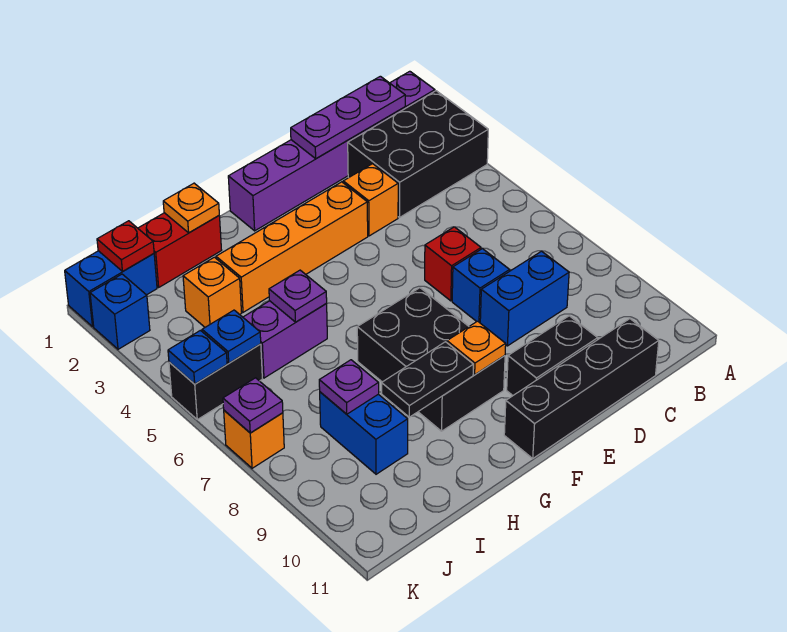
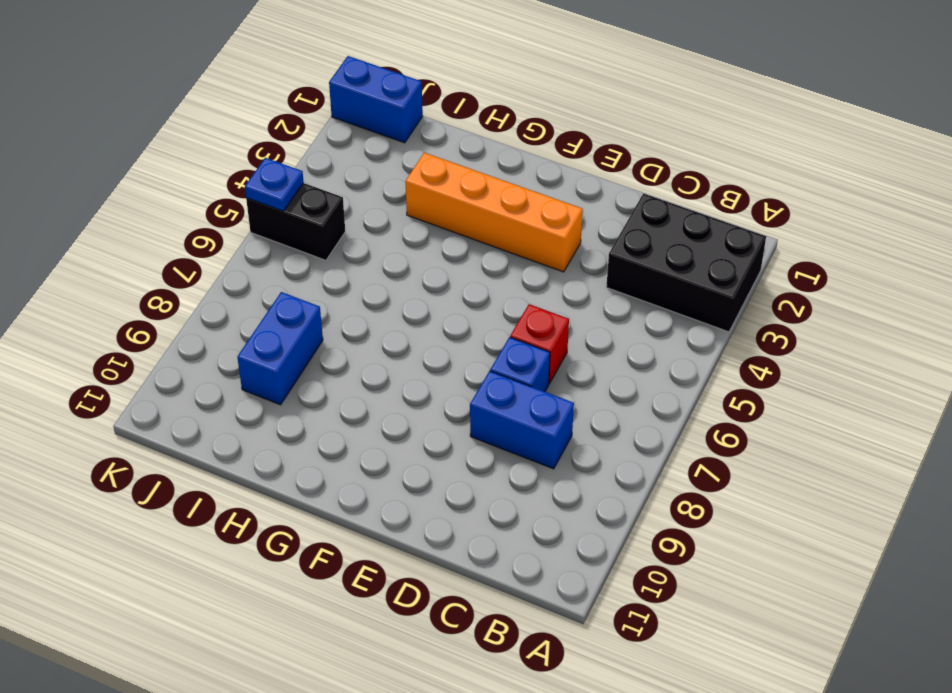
none -> purple brick A1:F1 level 1
none -> black brick C11:F11 level 1
none -> orange brick D3 level 1

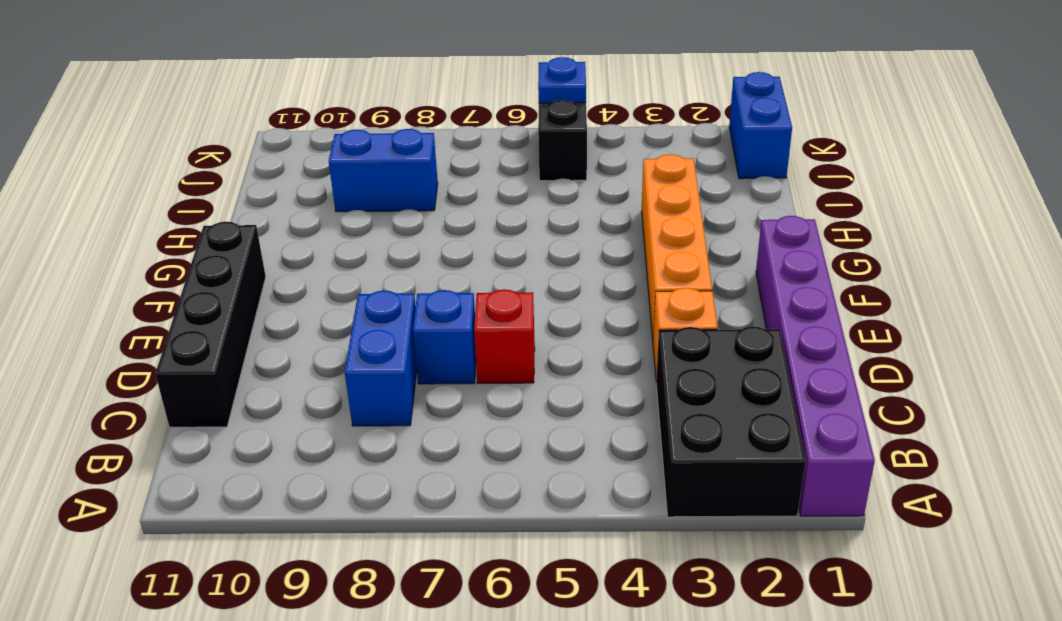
none -> black brick D10:E10 level 1
none -> black brick F7:G9 level 1
none -> red brick H1:I1 level 1

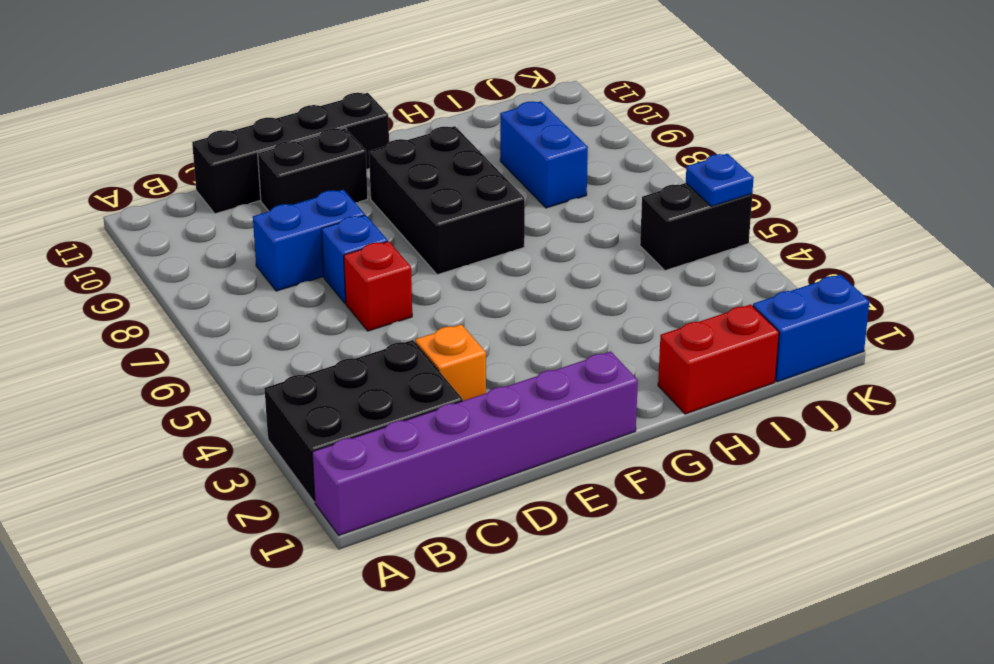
none -> orange brick E3:H3 level 1
none -> purple brick H5:I5 level 1
none -> orange brick I3 level 1

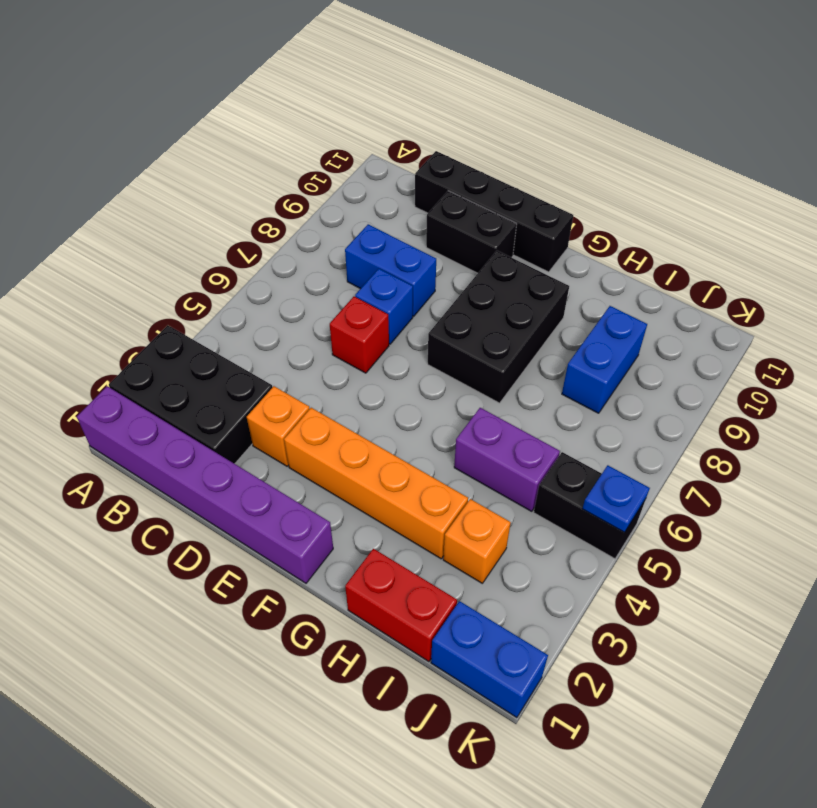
none -> blue brick K2 level 1
none -> orange brick K7 level 1
none -> purple plate B1:D1 level 2

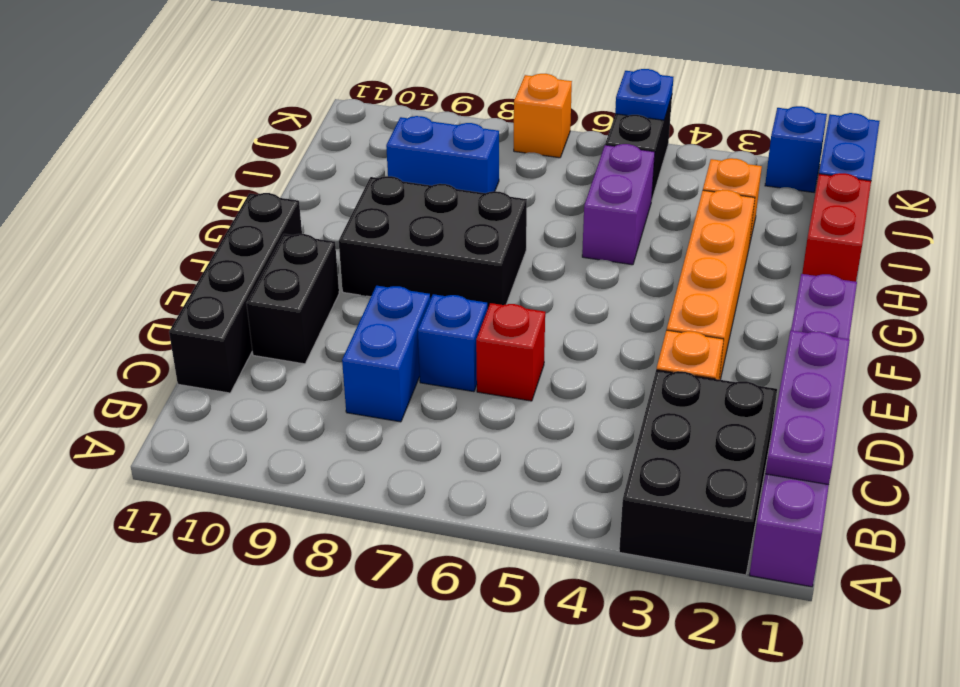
none -> orange plate F9 level 2
none -> black plate G9:H9 level 2
none -> orange plate H1 level 2

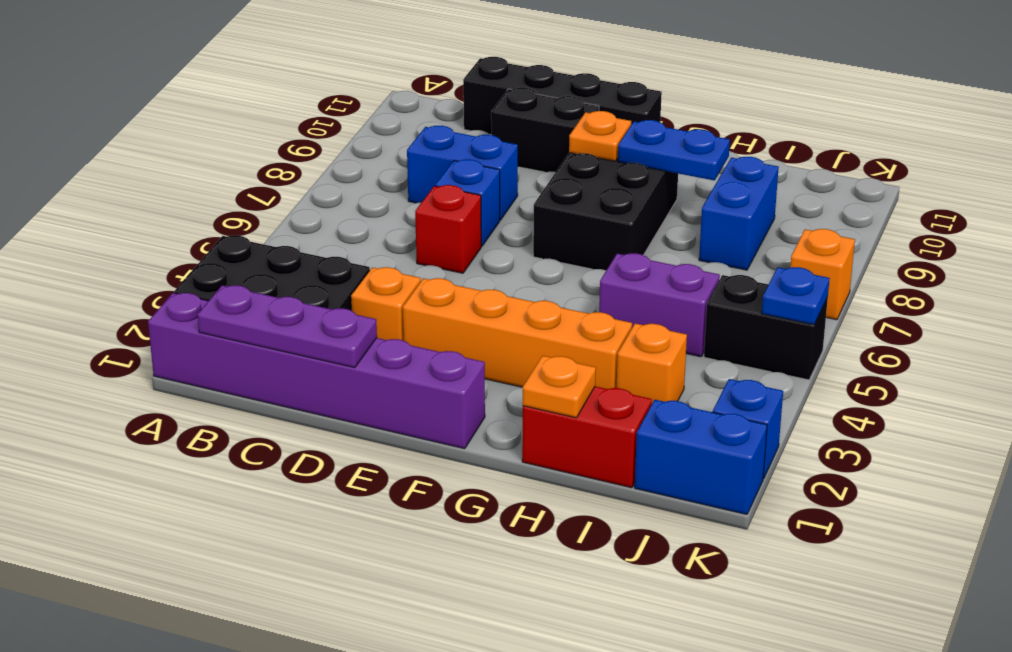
blue plate G9:H9 level 2 -> black plate G9:H9 level 2
none -> purple plate H5 level 2
none -> purple plate I8 level 2
none -> red plate J1 level 2

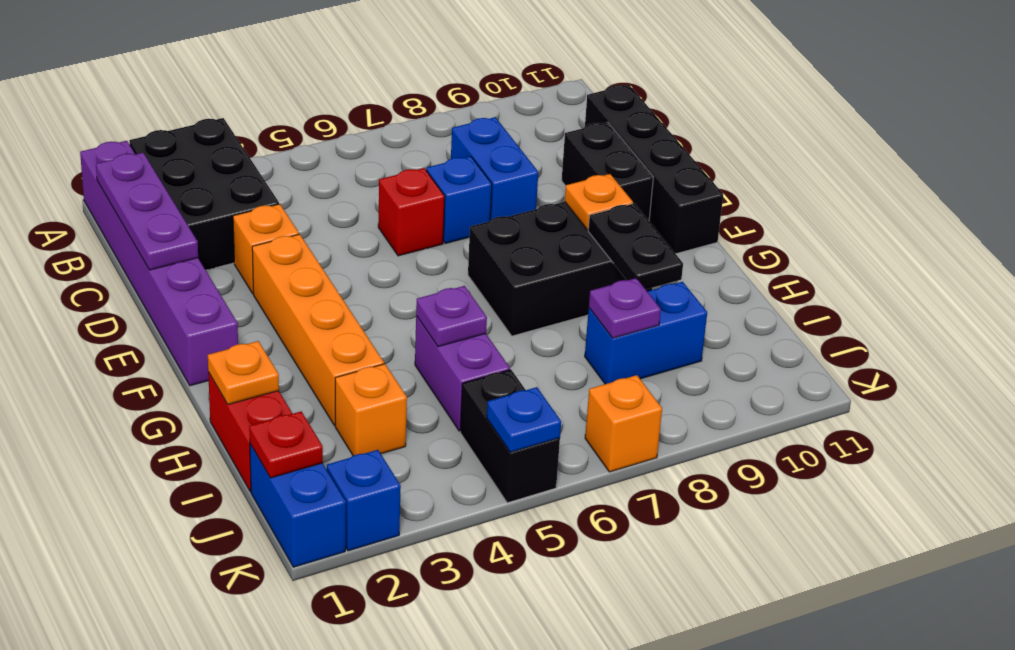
none -> blue plate J5 level 2
none -> purple plate K7 level 2

